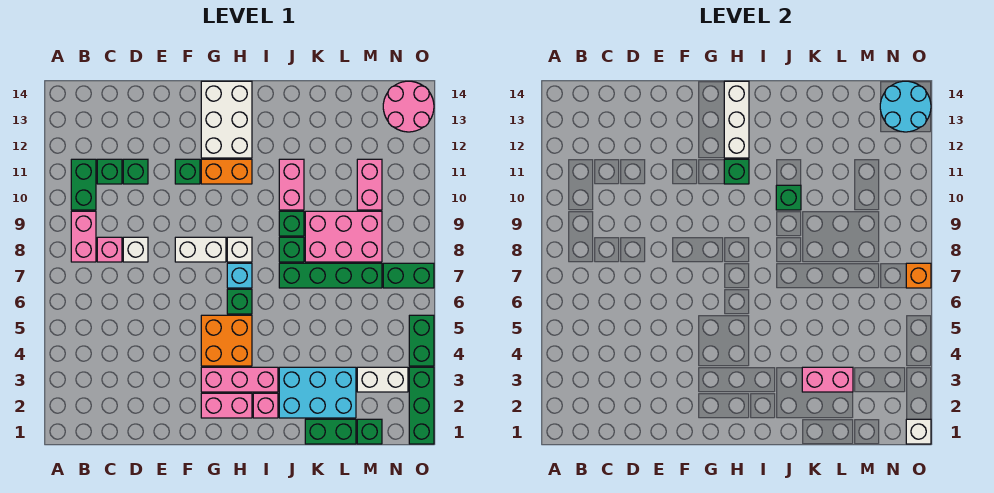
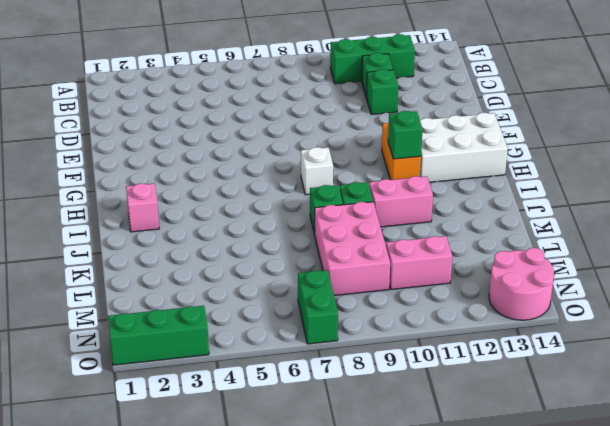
green brick B10:B12 level 1 -> green brick B10:B11 level 1
none -> pink brick B8:B9 level 1
none -> pink brick C8 level 1
none -> white brick D8 level 1
none -> white brick F8:G8 level 1

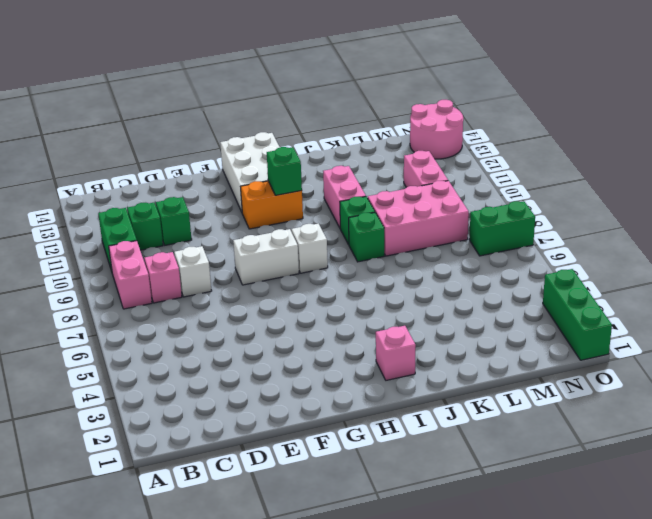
none -> green brick F11 level 1
none -> pink brick G2:H2 level 1
none -> pink brick G3:I3 level 1
none -> orange brick G4:H5 level 1

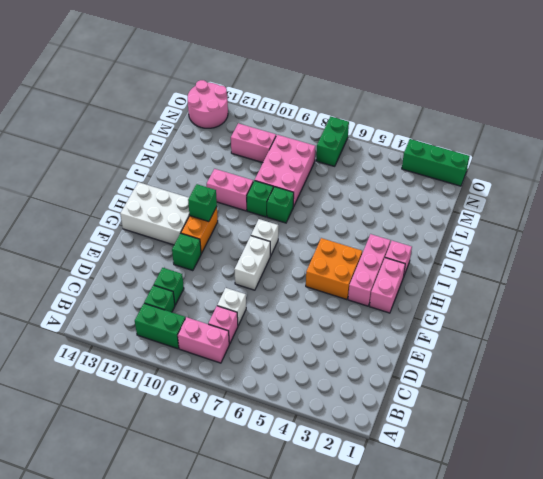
none -> green brick H6 level 1
none -> cyan brick H7 level 1
none -> cyan brick J2:L3 level 1
none -> green brick J7:M7 level 1

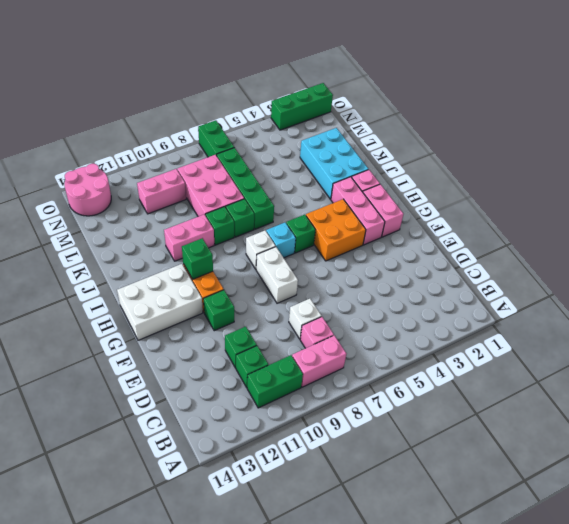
none -> green brick K1:L1 level 1
none -> green brick M1 level 1
none -> white brick M3:N3 level 1
none -> green brick O4:O5 level 1

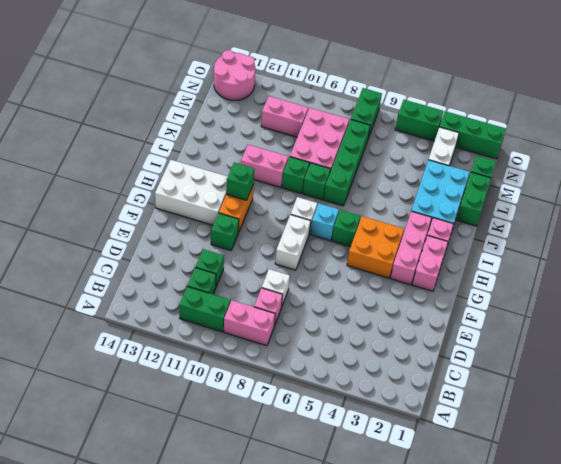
none -> white brick H12:H14 level 2
none -> green brick J10 level 2
none -> pink brick K3:L3 level 2
none -> cyan round brick N13:O14 level 2

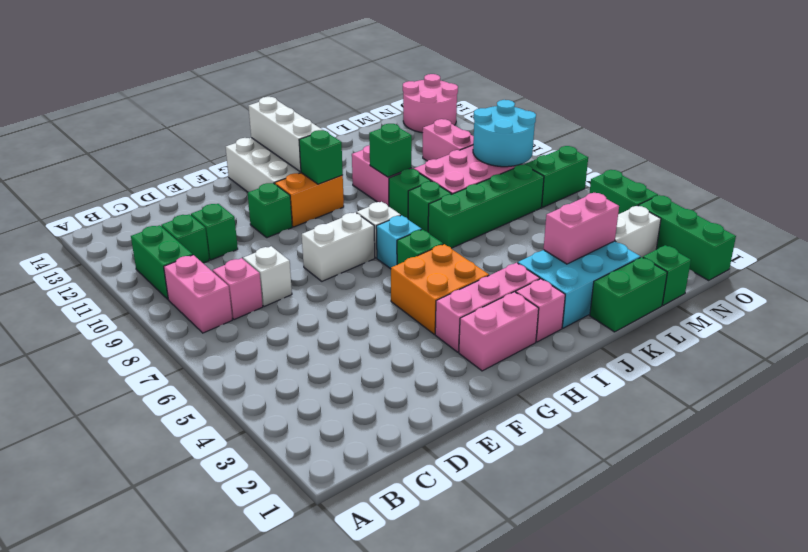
cyan round brick M8:N9 level 2 -> cyan round brick N13:O14 level 2
none -> white brick O1 level 2
none -> orange brick O7 level 2

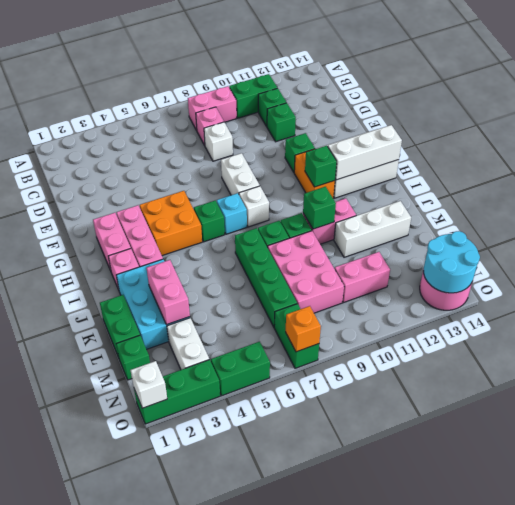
white brick K11:K13 level 1 -> none

